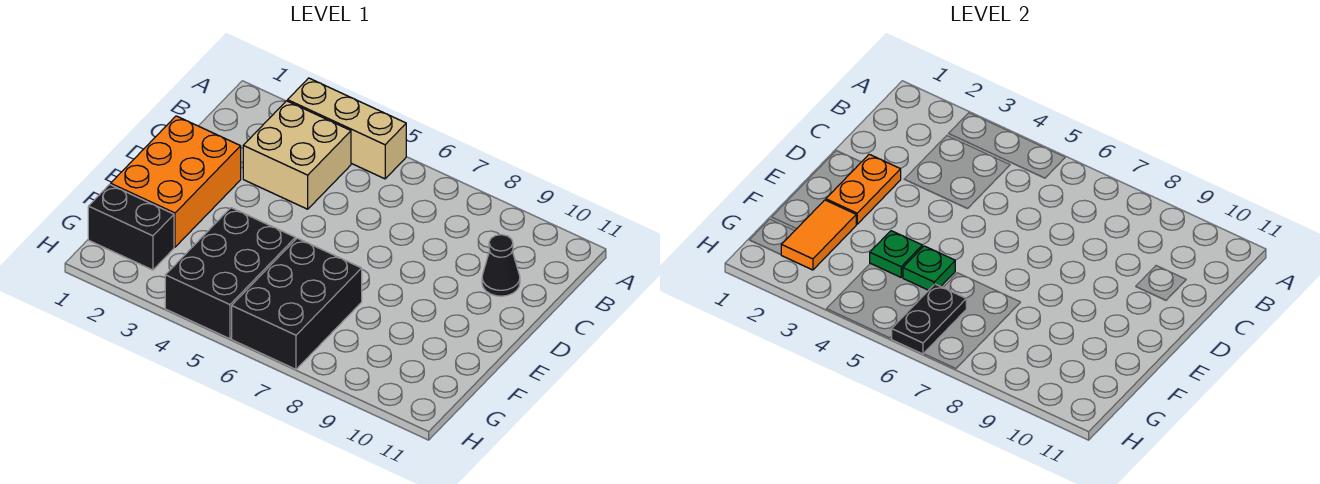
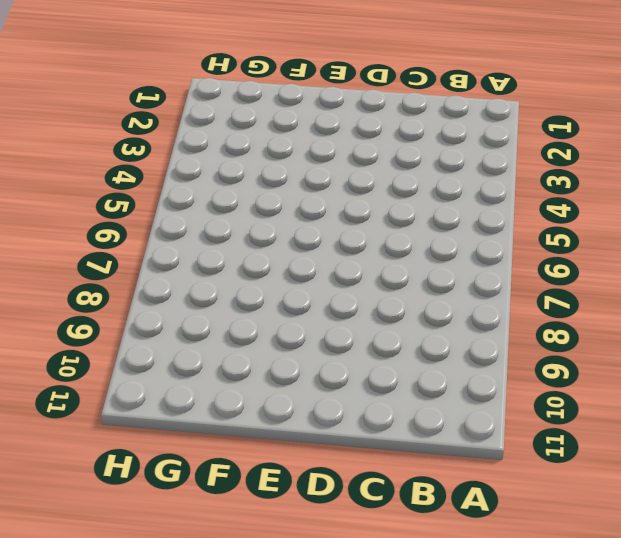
none -> tan brick A3:A5 level 1
none -> tan brick B3:C4 level 1
none -> black cone C10 level 1

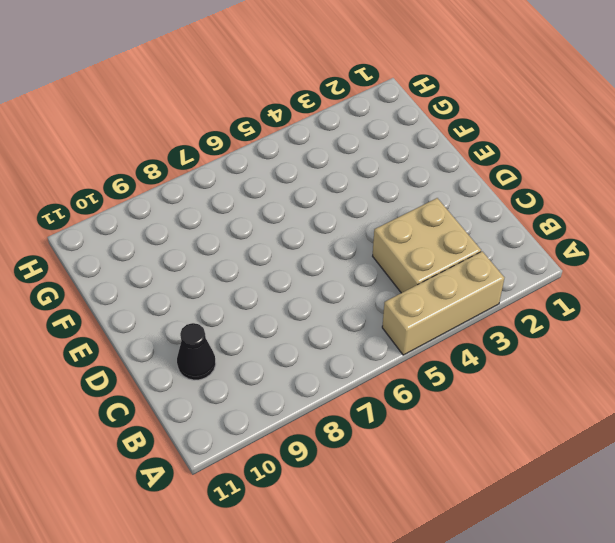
none -> orange brick D1:F2 level 1
none -> black brick F4:H5 level 1
none -> black brick F6:H7 level 1

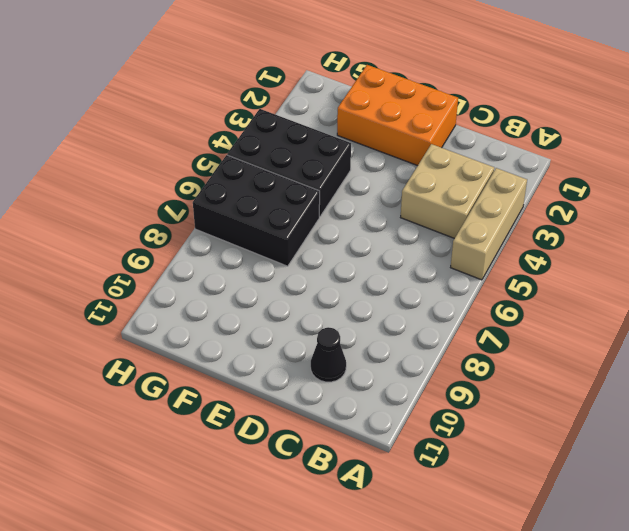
none -> black brick G1:G2 level 1
none -> orange plate D2:E2 level 2
none -> orange tile F2:G2 level 2

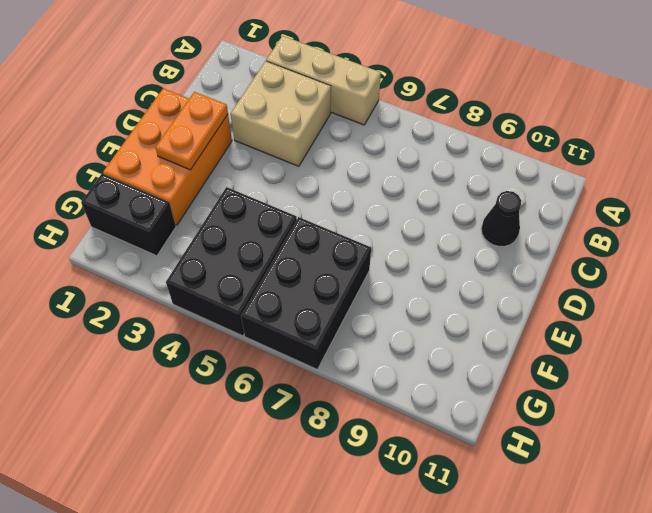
none -> orange tile F2:G2 level 2
none -> green plate F4 level 2
none -> green plate F5 level 2

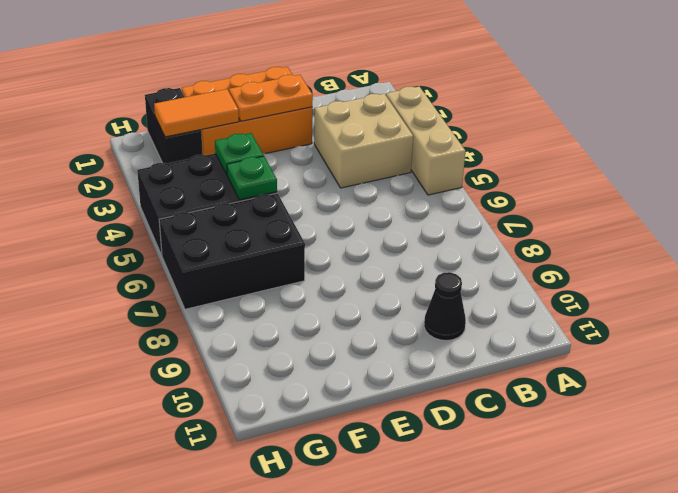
none -> black plate G6:H6 level 2

